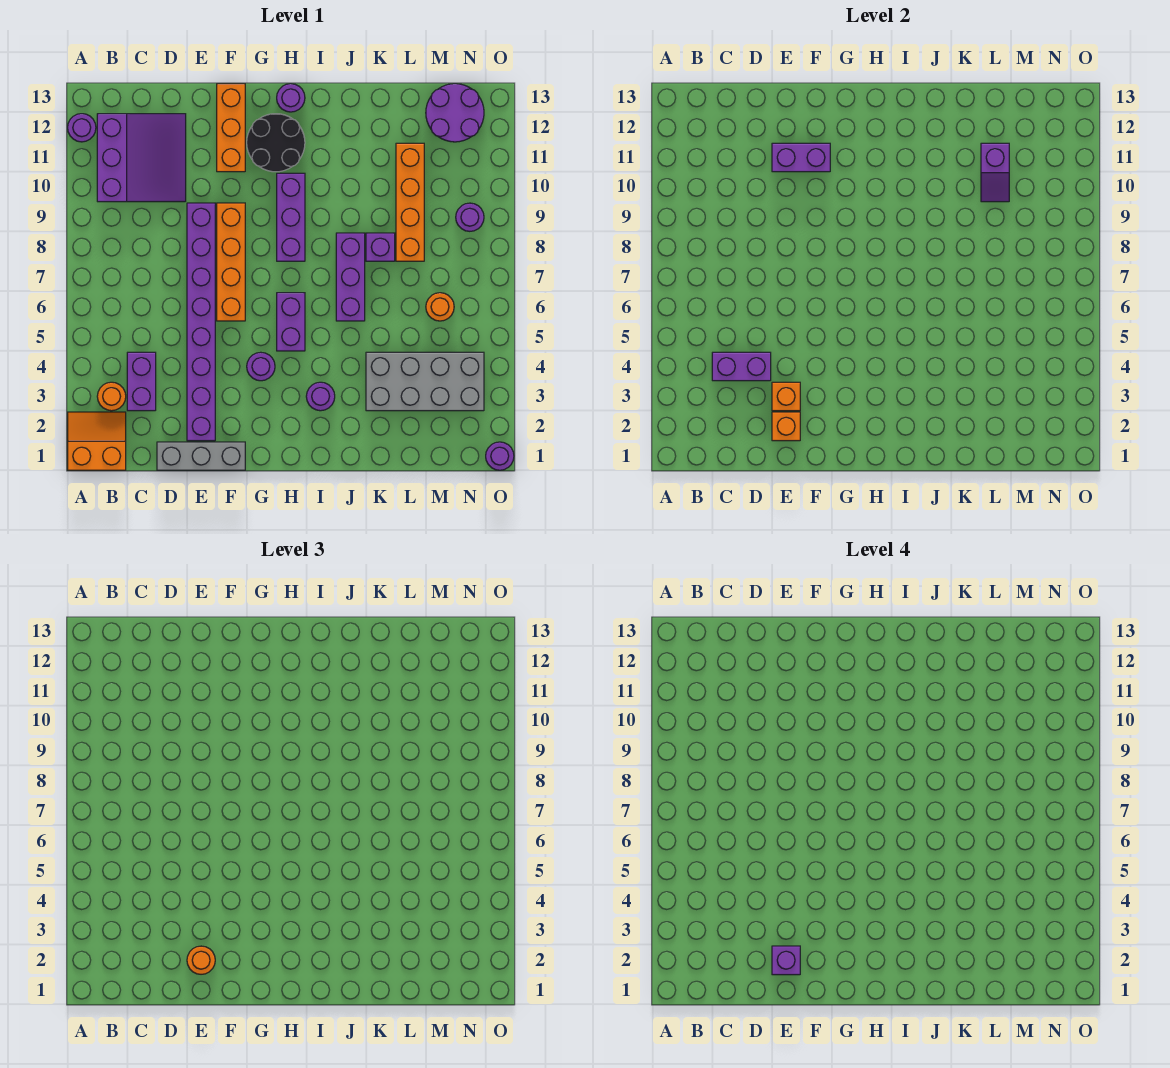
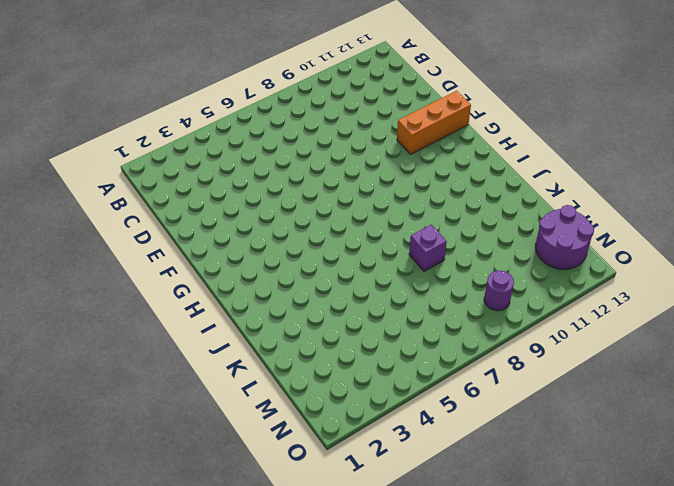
none -> orange slope A1:B2 level 1 top 1
none -> purple round brick A12 level 1
none -> orange round brick B3 level 1
none -> purple slope B10:D12 level 1 top B

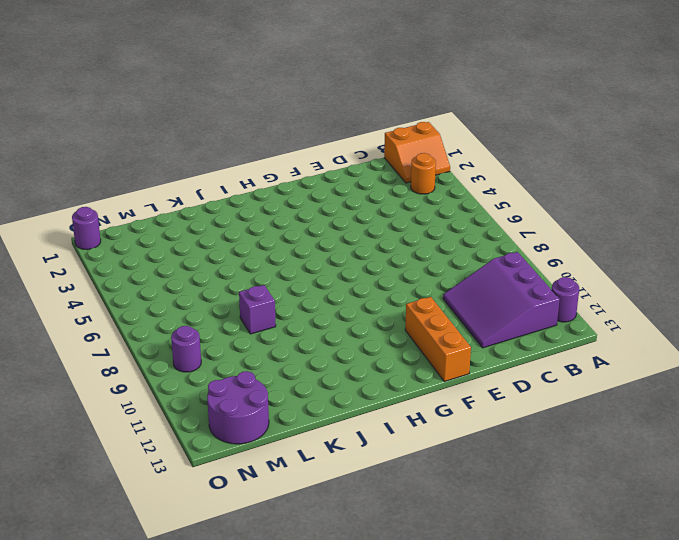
none -> purple brick C3:C4 level 1
none -> grey brick D1:F1 level 1
none -> purple brick E2:E9 level 1
none -> orange brick F6:F9 level 1

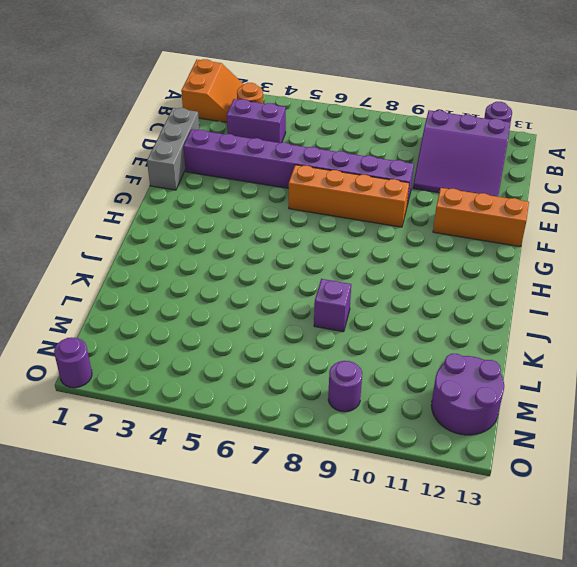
none -> purple round brick G4 level 1
none -> black round brick G11:H12 level 1
none -> purple brick H5:H6 level 1
none -> purple brick H8:H10 level 1

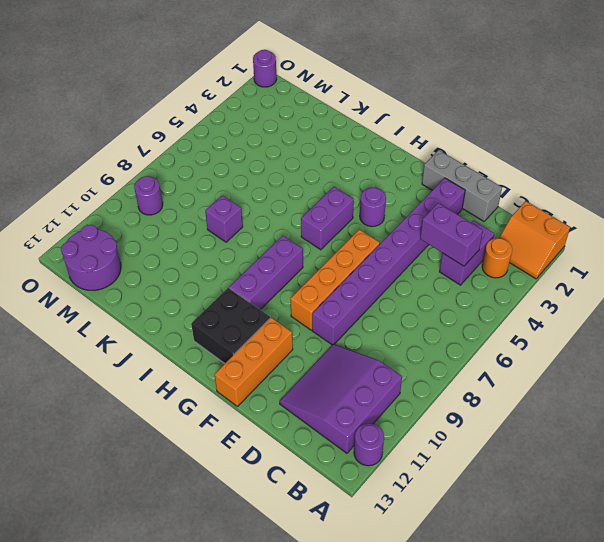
black brick G11:H12 level 1 -> black round brick G11:H12 level 1
none -> purple round brick H13 level 1
none -> purple round brick I3 level 1
none -> purple brick J6:J8 level 1
none -> grey brick K3:N4 level 1

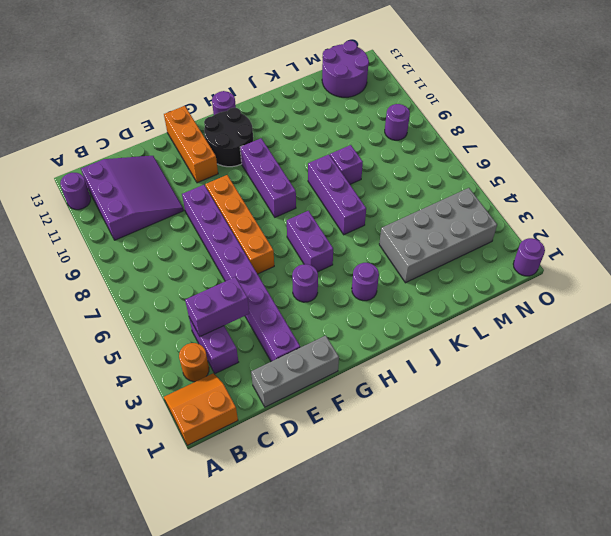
none -> orange brick L8:L11 level 1
none -> orange round brick M6 level 1
none -> orange brick E2 level 2
none -> orange brick E3 level 2

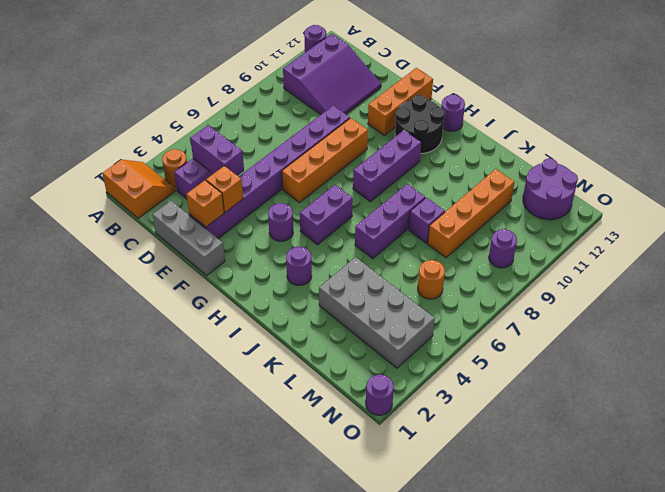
none -> purple brick E11:F11 level 2
none -> purple slope L10:L11 level 2 top 11
none -> orange round brick E2 level 3
none -> purple brick E2 level 4

